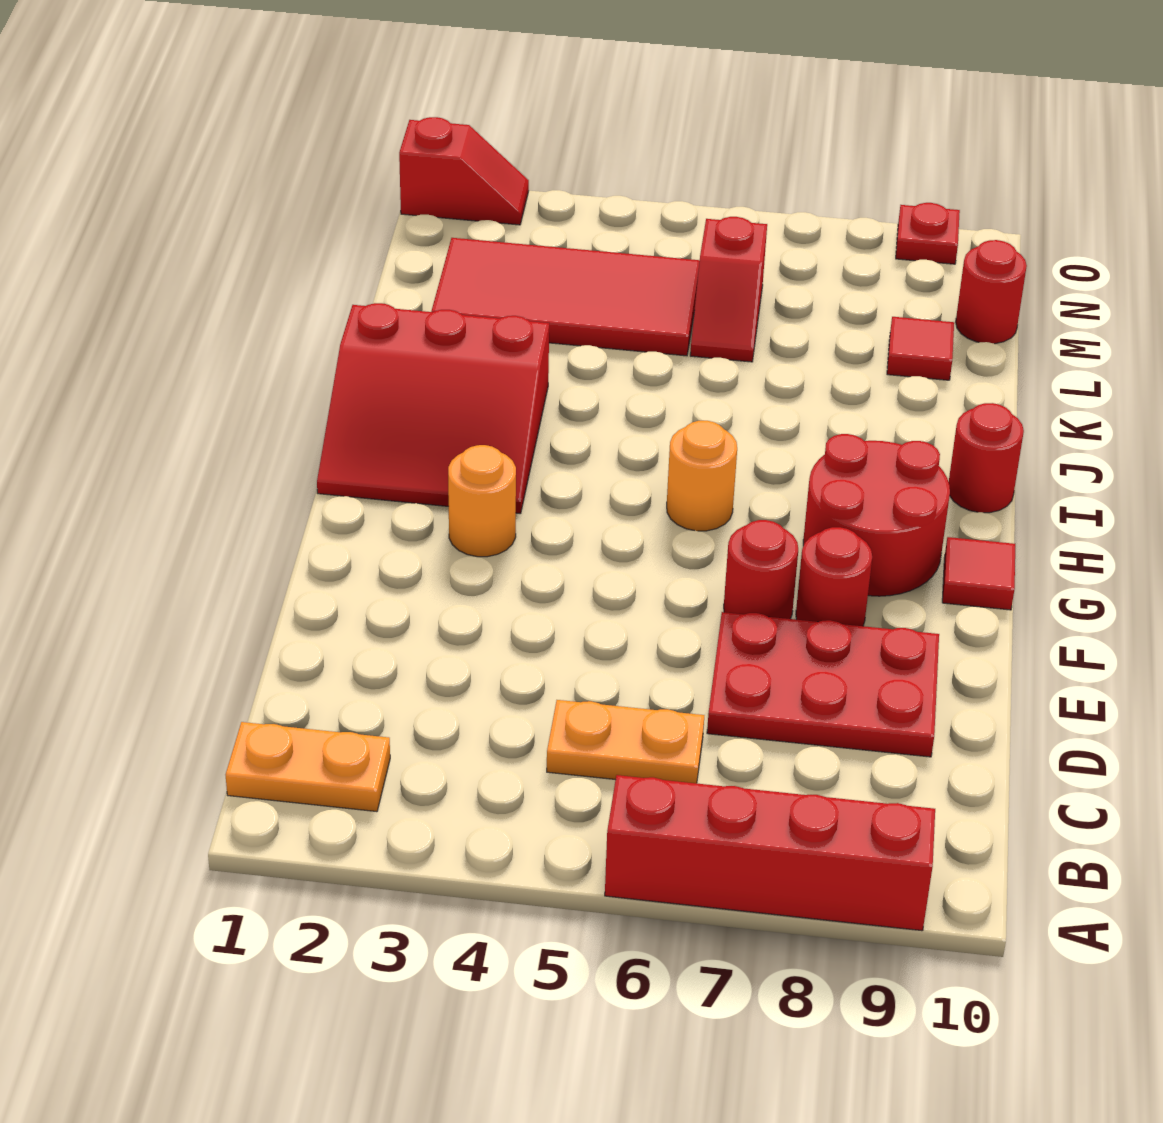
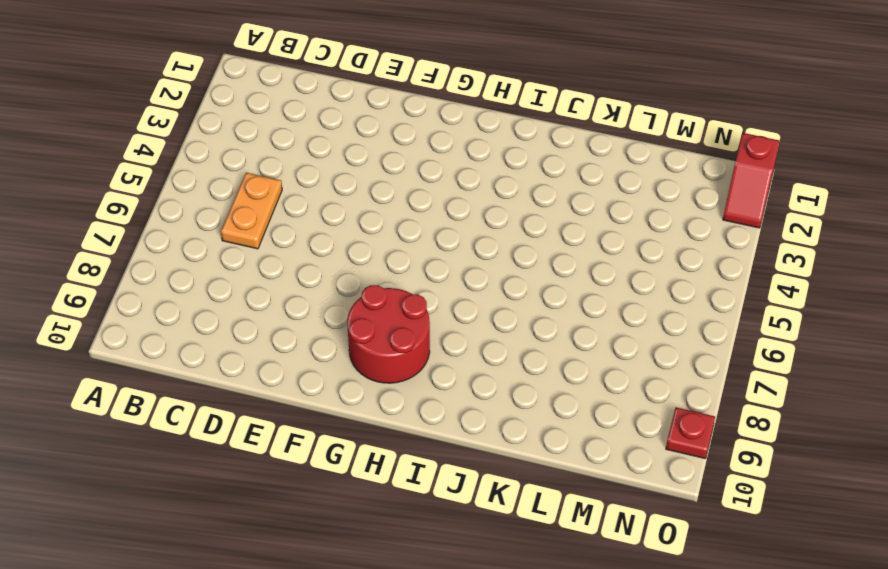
none -> red brick A6:A9 level 1
none -> orange plate B1:B2 level 1
none -> red plate D7:E9 level 1

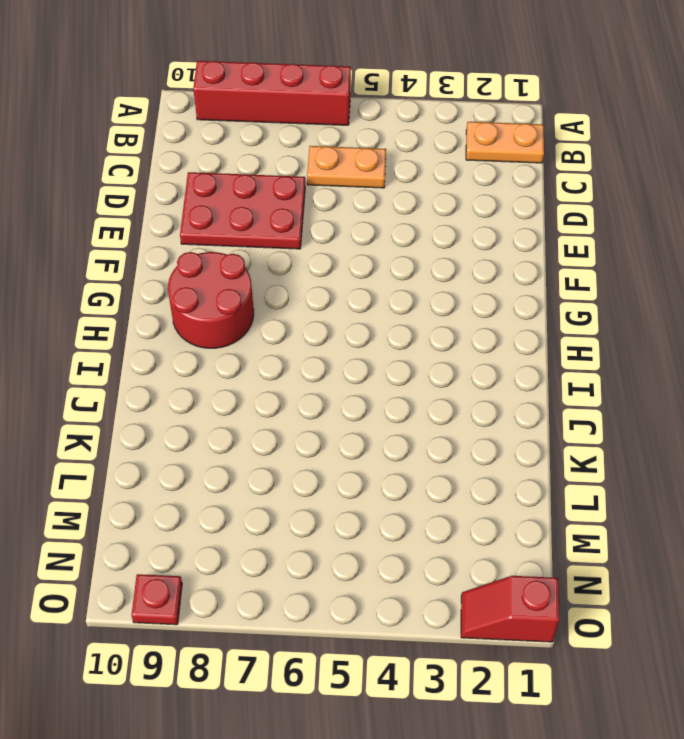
none -> red round brick F7 level 1
none -> red round brick F8 level 1
none -> orange round brick G3 level 1

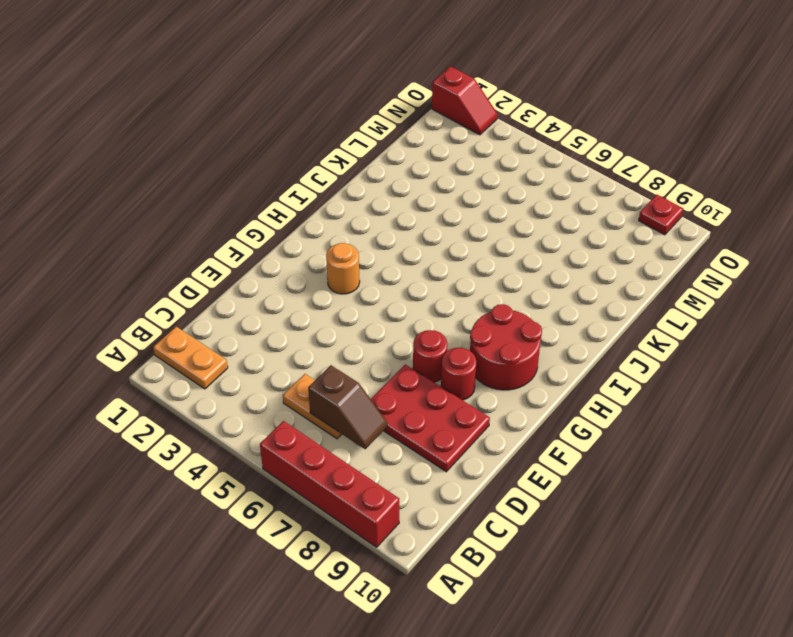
brown slope C6:C7 level 2 top 6 -> none
none -> red tile G10 level 1
none -> red slope H1:J3 level 1 top J
none -> orange round brick H6 level 1

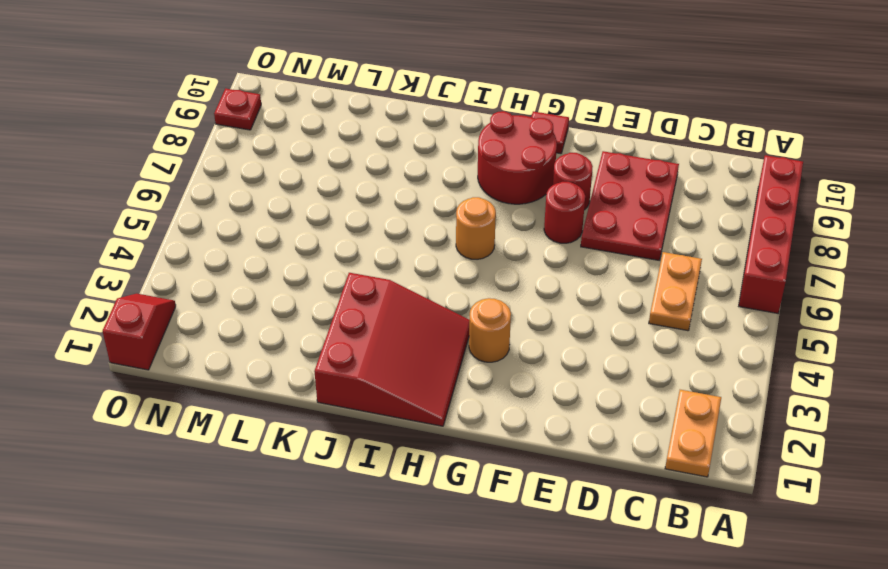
none -> red round brick I10 level 1
none -> red tile L2:M5 level 1
none -> red slope L6:M6 level 1 top M

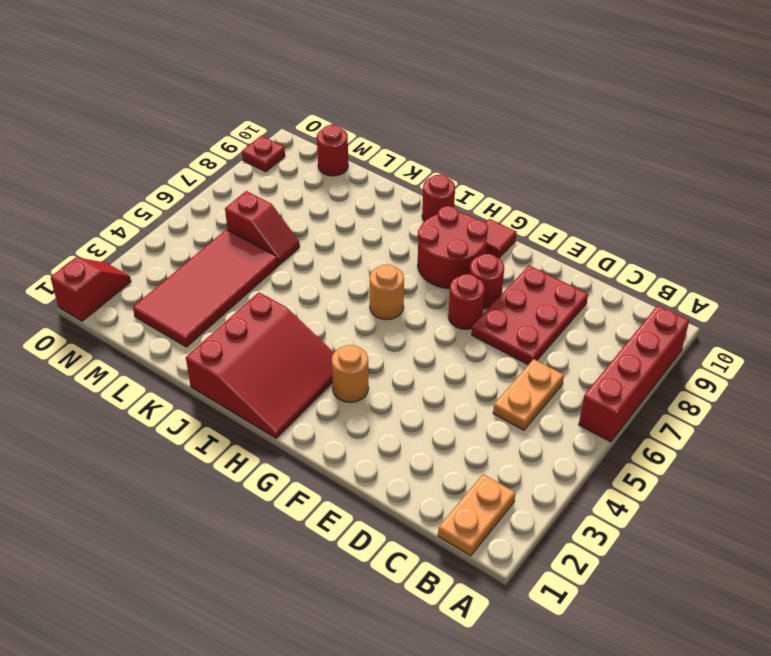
none -> red tile L9 level 1

